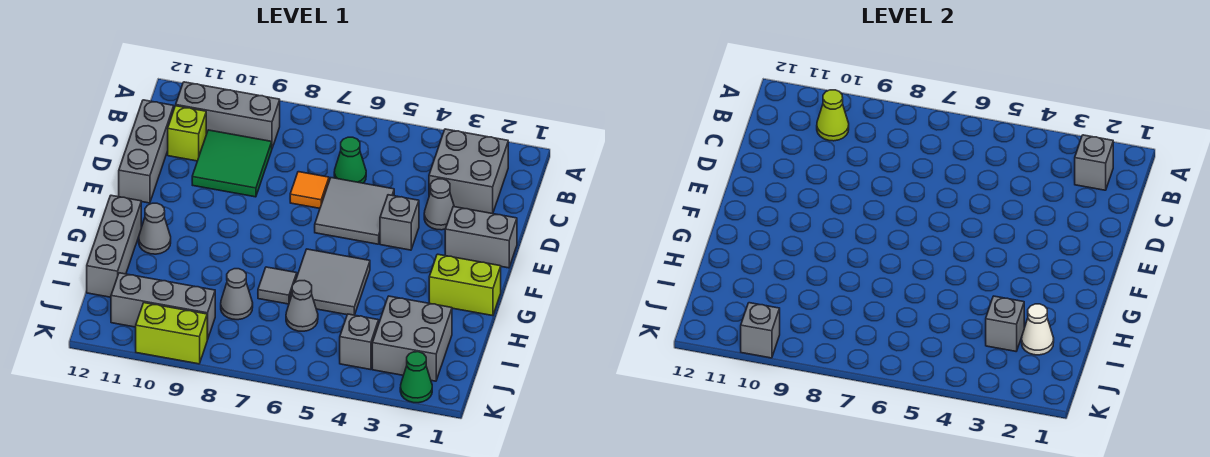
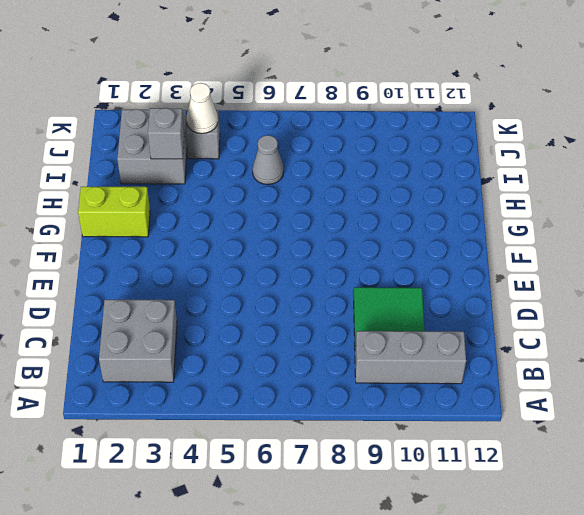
white cone J4 level 2 -> white cone I2 level 2
none -> green cone C6 level 1
none -> lime brick C11 level 1
none -> grey brick C12:E12 level 1

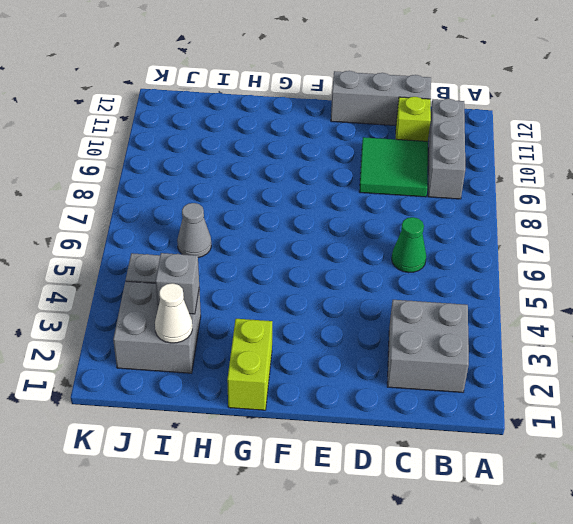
none -> grey cone D3 level 1
none -> grey tile D5:E6 level 1
none -> orange tile D7 level 1

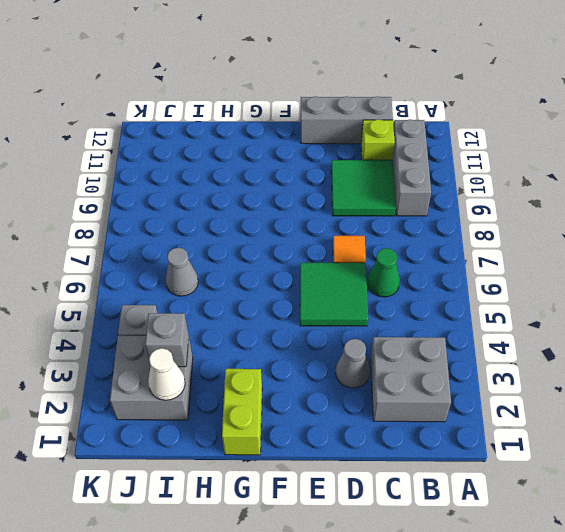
green tile D5:E6 level 1 -> grey tile D5:E6 level 1
none -> grey brick E1:E2 level 1
none -> grey brick E4 level 1
none -> grey tile G5:H6 level 1

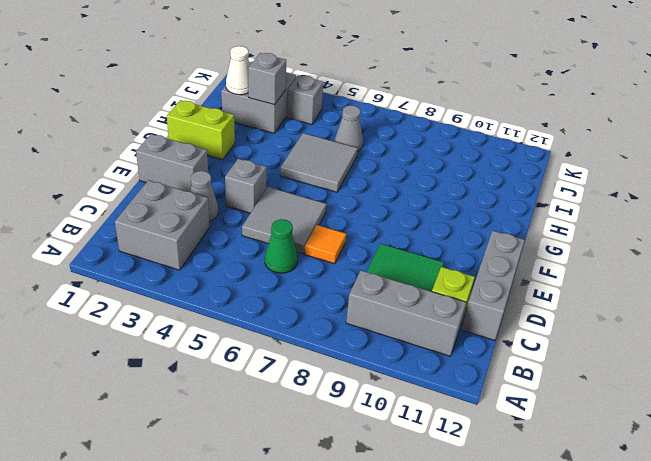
none -> grey cone G11 level 1
none -> grey brick G12:I12 level 1
none -> grey tile H7 level 1

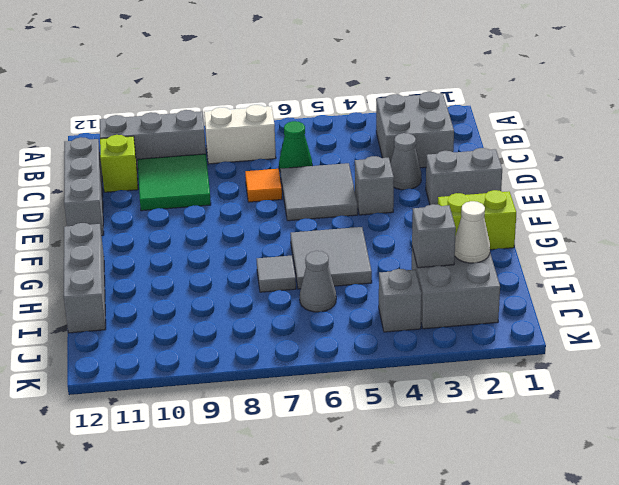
white brick B7:B8 level 1 -> none
none -> grey cone G11 level 1
none -> grey cone I8 level 1
none -> grey brick J9:J11 level 1

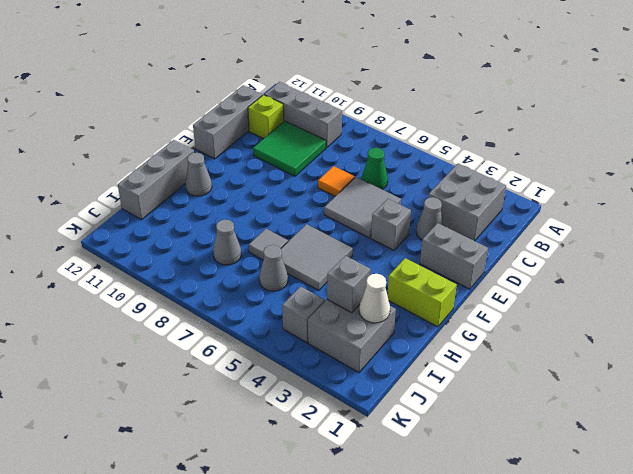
none -> grey brick J9:J11 level 1
none -> green cone K2 level 1
none -> lime brick K9:K10 level 1

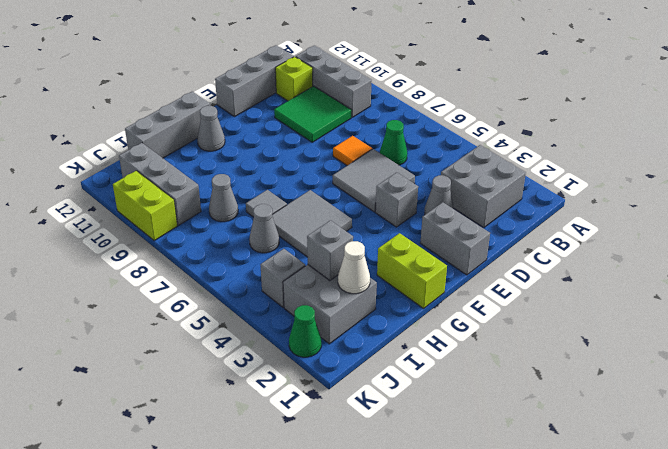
none -> grey brick B2 level 2
none -> lime cone B10 level 2
none -> grey brick K10 level 2

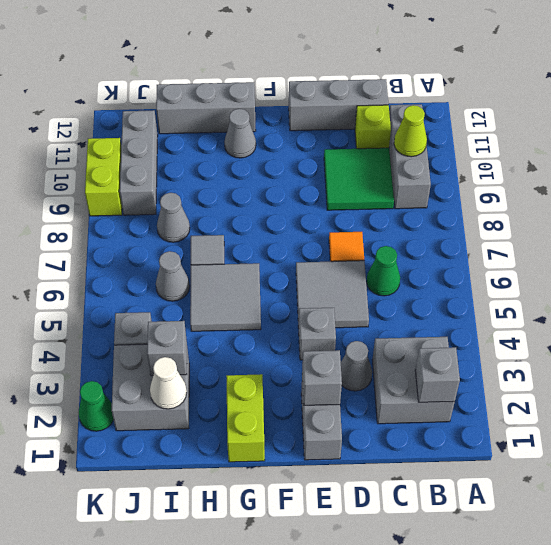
grey brick E2 level 2 -> grey brick K10 level 2

